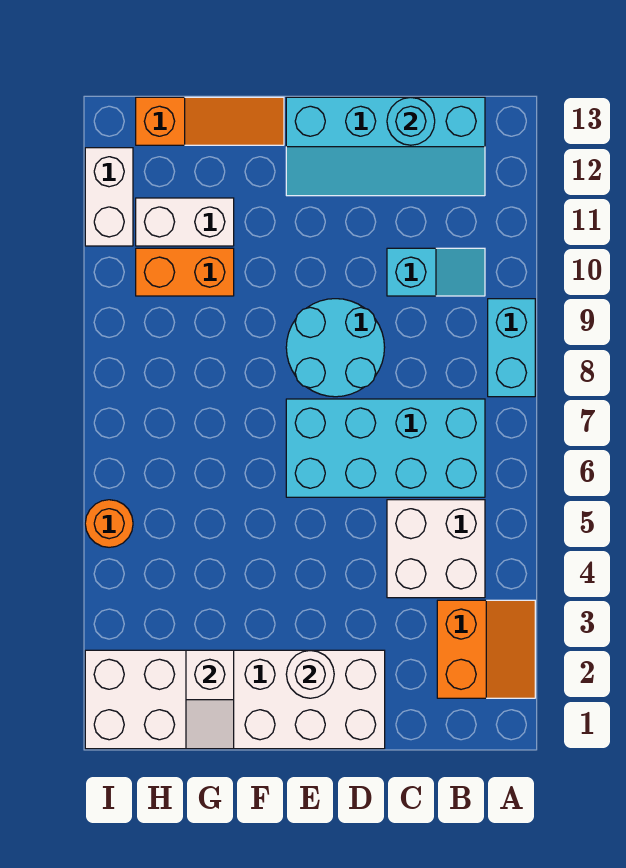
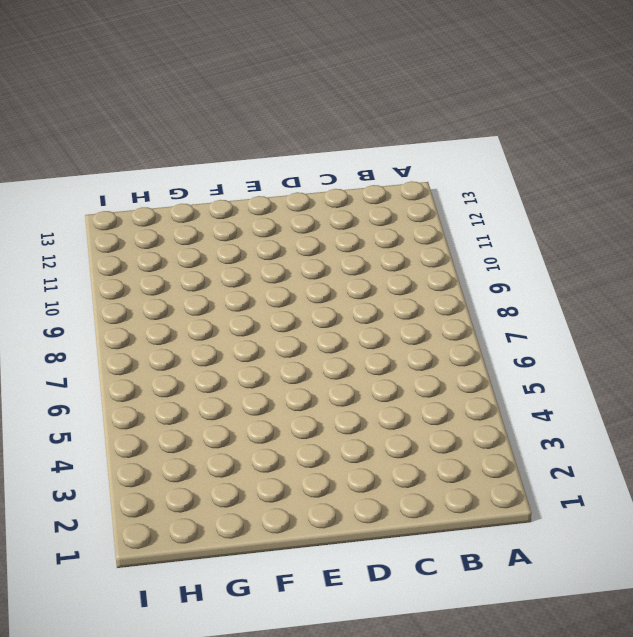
none -> orange slope A2:B3 level 1 top B
none -> cyan brick A8:A9 level 1
none -> white brick B4:C5 level 1

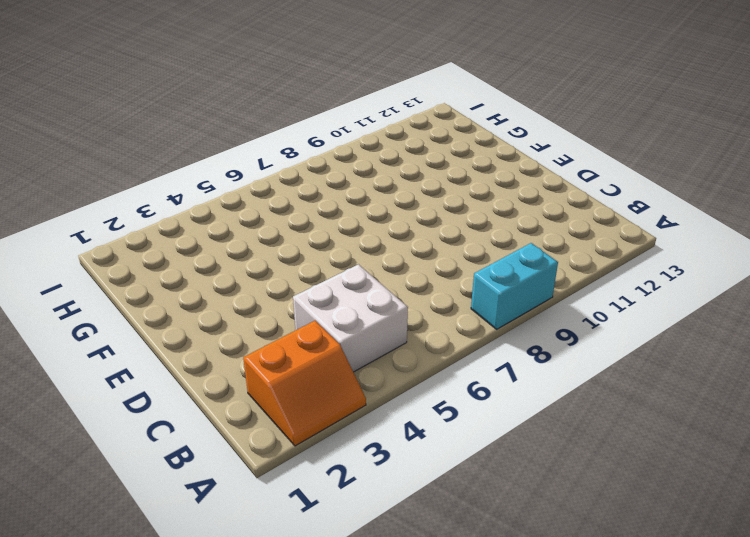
none -> cyan brick B6:E7 level 1
none -> cyan slope B10:C10 level 1 top C
none -> cyan slope B12:E13 level 1 top 13

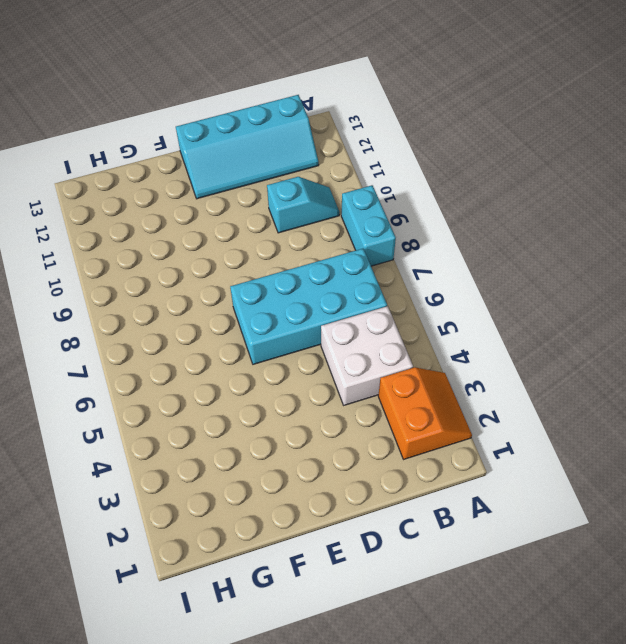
none -> white brick D1:I2 level 1
none -> cyan round brick D8:E9 level 1
none -> orange slope F13:H13 level 1 top H

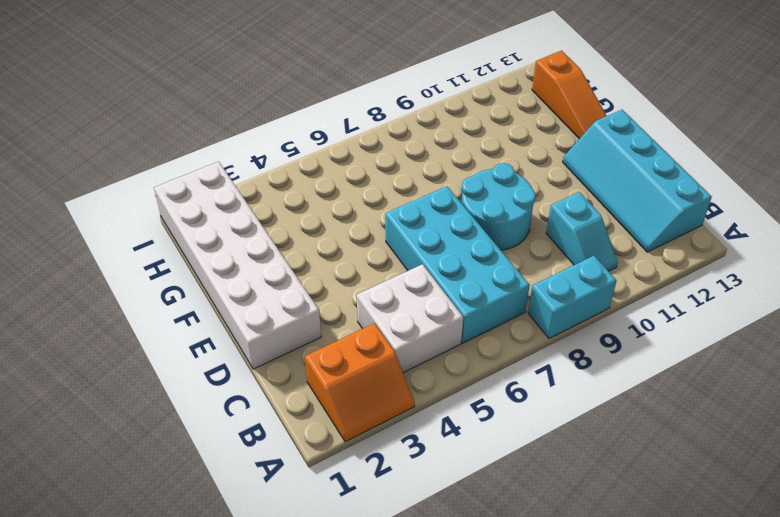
none -> orange brick G10:H10 level 1
none -> white brick G11:H11 level 1
none -> orange round brick I5 level 1

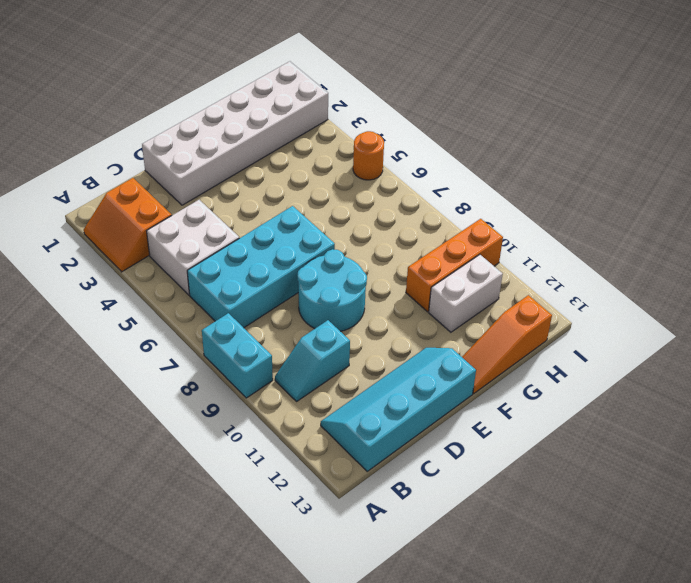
orange brick G10:I10 level 1 -> orange brick G10:H10 level 1
none -> white brick I11:I12 level 1
none -> cyan round brick C13 level 2
none -> white round brick E2 level 2

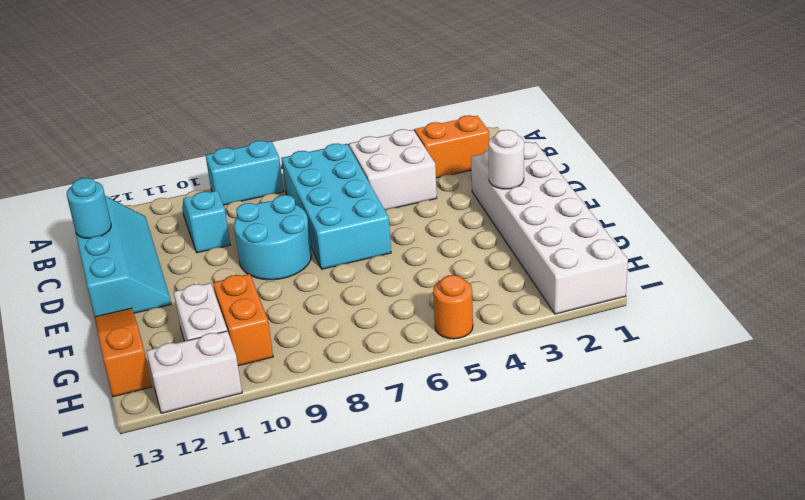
none -> white slope G1:G2 level 2 top 2

